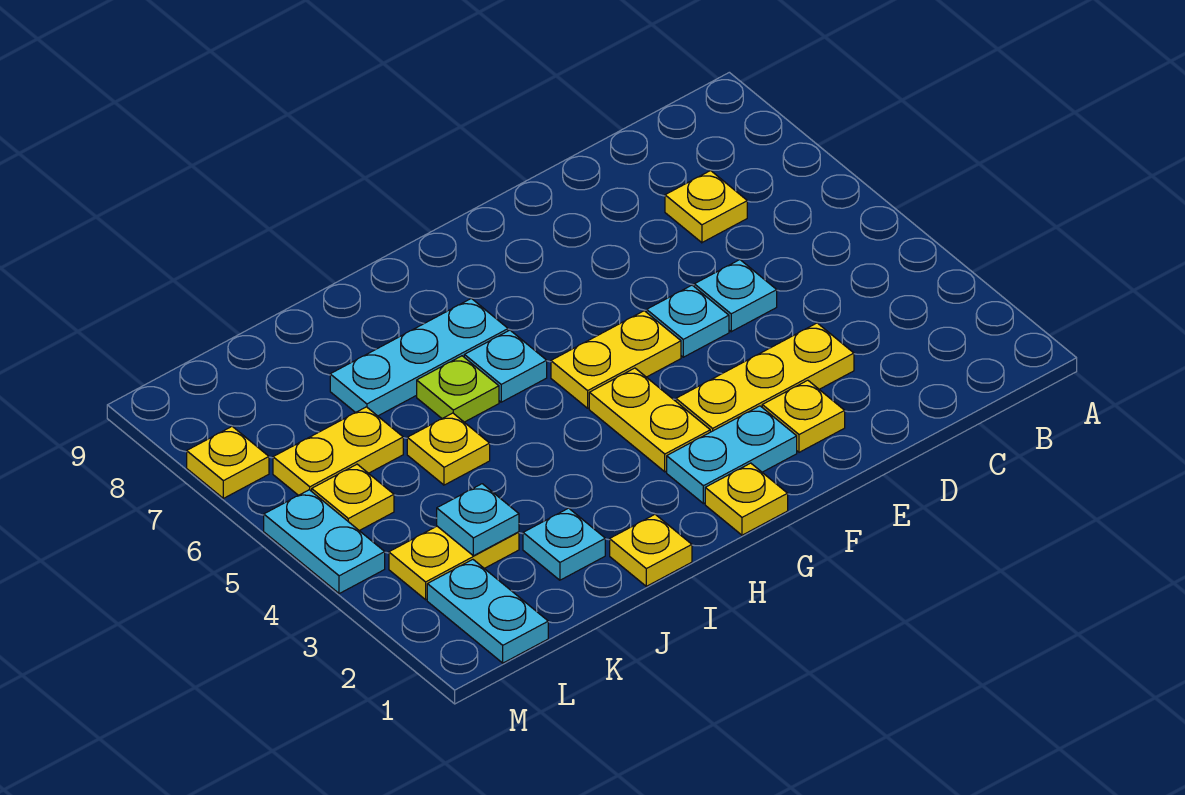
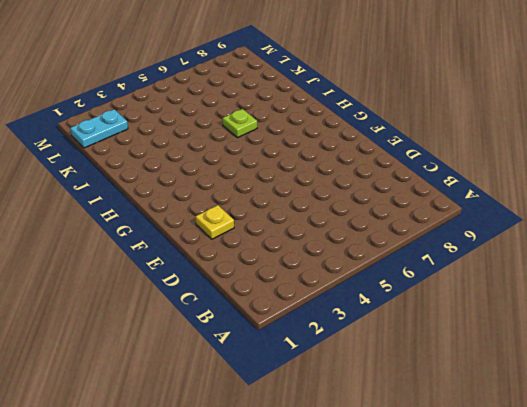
none -> yellow plate C7 level 1
none -> yellow plate D3:F3 level 1
none -> cyan plate D5 level 1

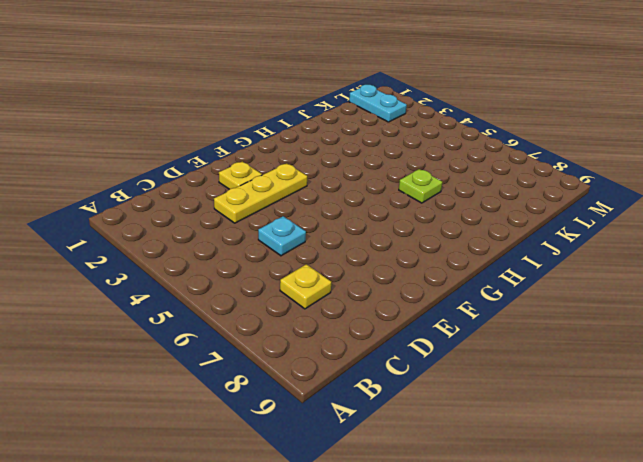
none -> cyan plate E5 level 1
none -> cyan plate F2:G2 level 1
none -> yellow plate F5:G5 level 1

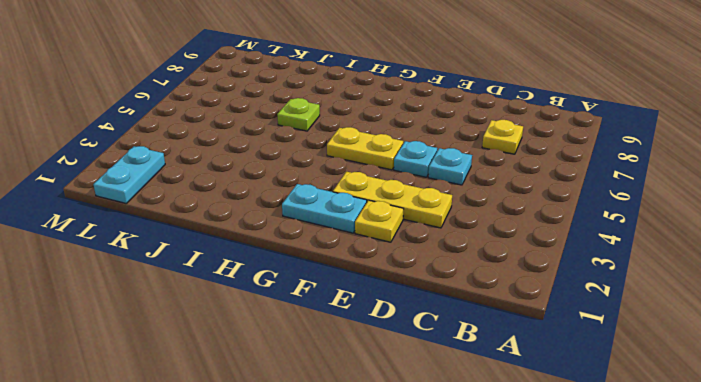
none -> yellow plate G1 level 1
none -> yellow plate G3:G4 level 1
none -> cyan plate H6 level 1

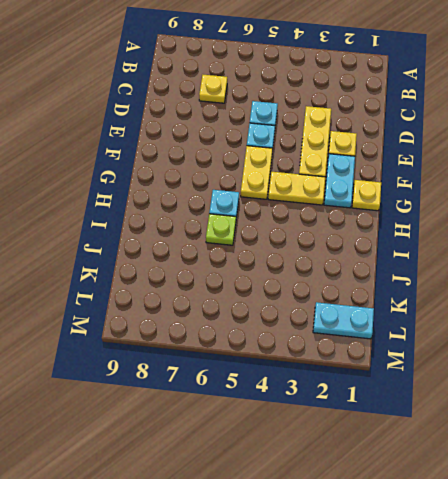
none -> cyan plate H7:J7 level 1
none -> yellow plate I1 level 1
none -> cyan plate J2 level 1

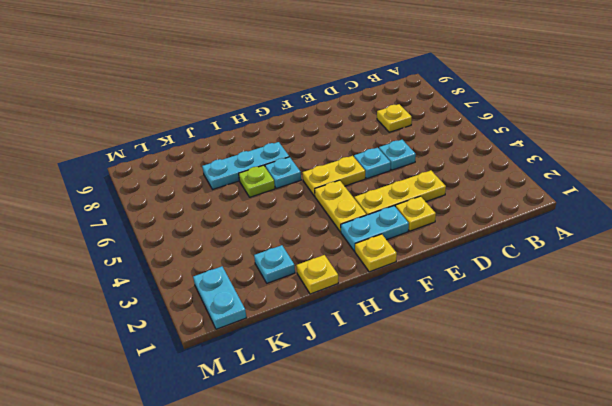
none -> yellow plate J5 level 1
none -> yellow plate K3:L3 level 1
none -> yellow plate K6:L6 level 1

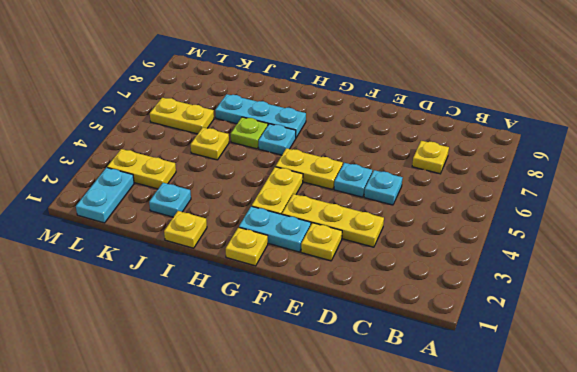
none -> yellow plate L5 level 1
none -> cyan plate M4:M5 level 1
none -> yellow plate M7 level 1

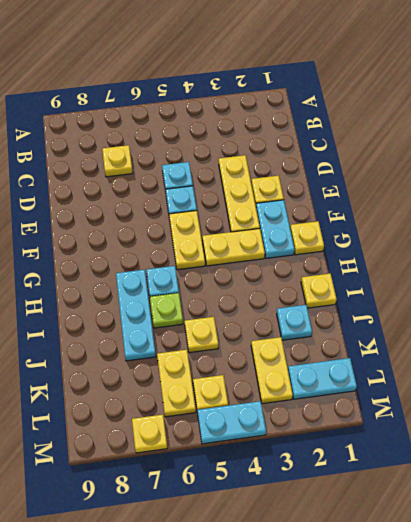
none -> cyan plate K3 level 2

